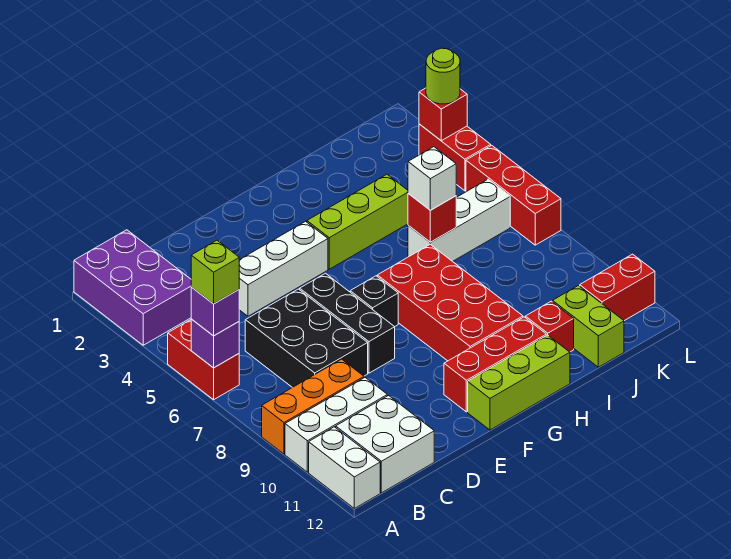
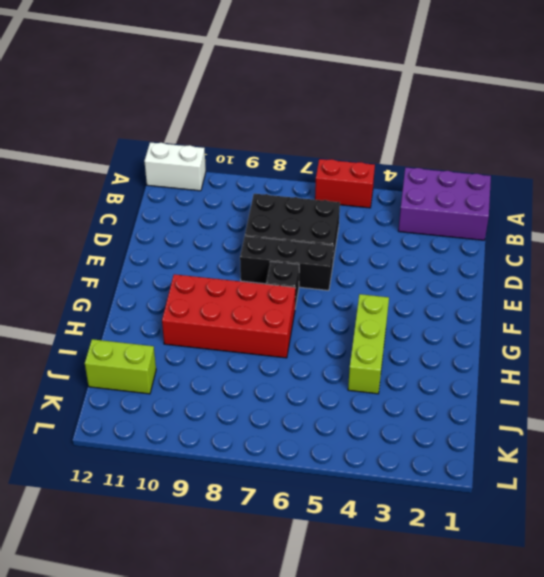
none -> orange brick A9:C9 level 1
none -> white brick A10:C10 level 1
none -> white brick B11:C12 level 1

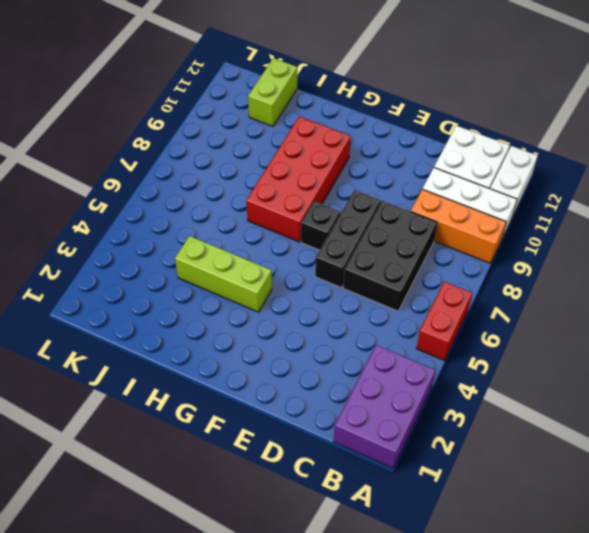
none -> white brick D4:F4 level 1
none -> red brick F11:H11 level 1
none -> lime brick F12:H12 level 1

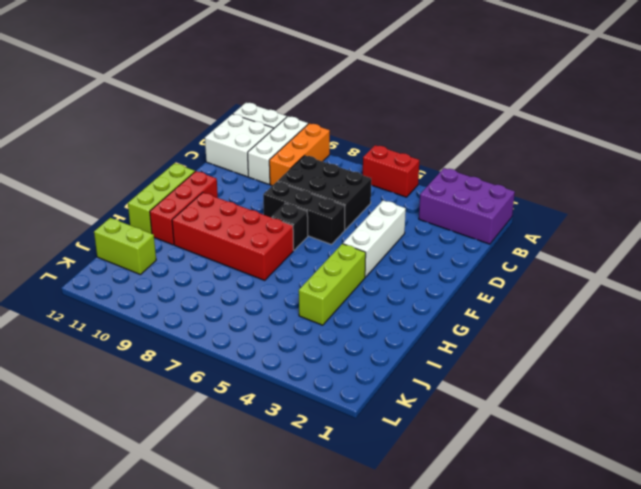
none -> white brick I6:K6 level 1
none -> red brick I11 level 1
none -> red brick K11:L11 level 1

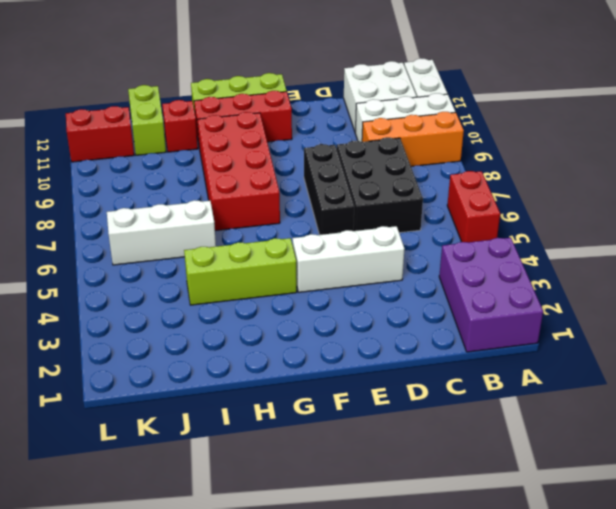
none -> black brick F7 level 1
none -> red brick L3:L4 level 1
none -> red brick L5:L7 level 1

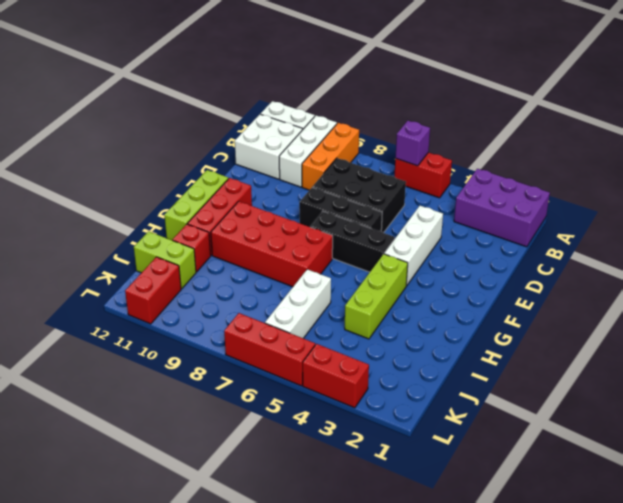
black brick F5:F7 level 1 -> black brick F7 level 1
none -> red brick I6 level 2
none -> red brick L3 level 2
none -> purple brick A6 level 3

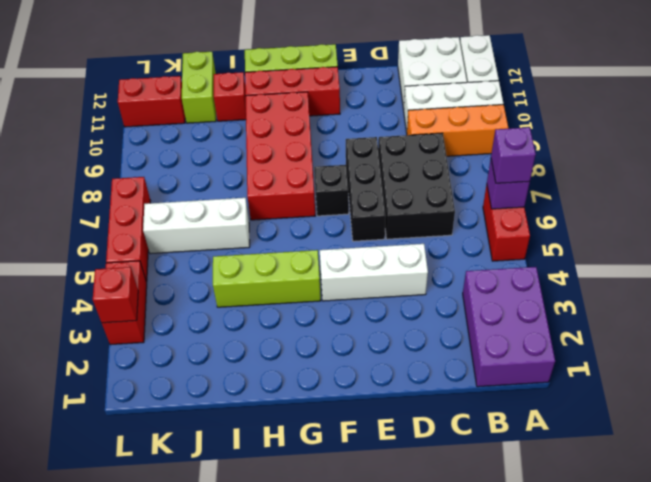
none -> red brick I6 level 2
none -> white brick I6 level 3
none -> lime round brick L3 level 3

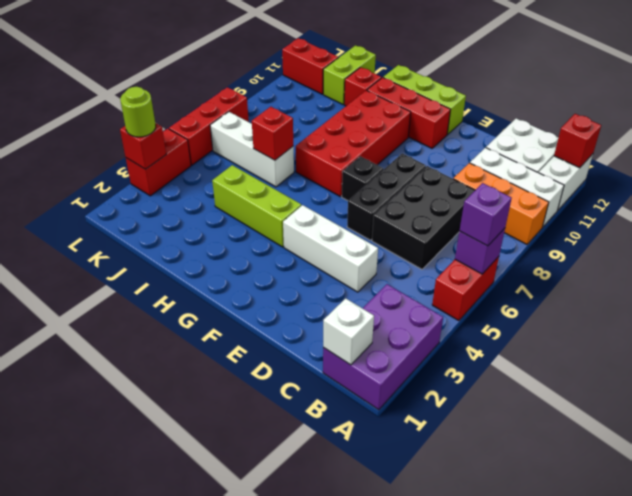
red brick A12 level 2 -> none
white brick B1 level 2 -> white brick I6 level 3
none -> lime brick A6 level 4

